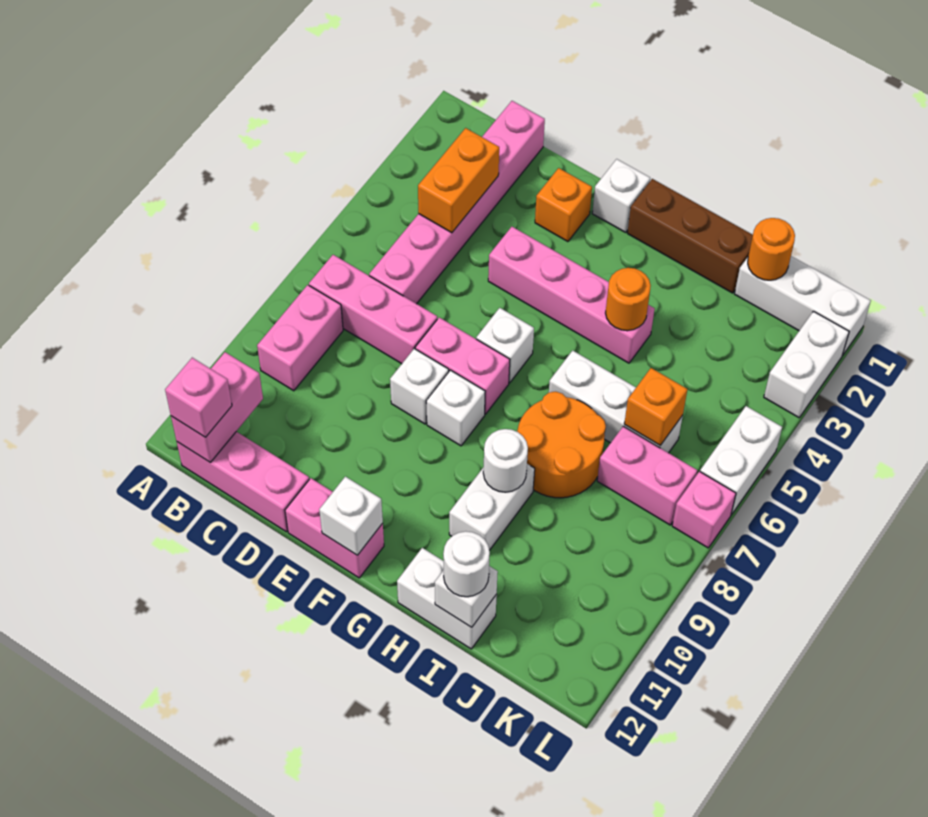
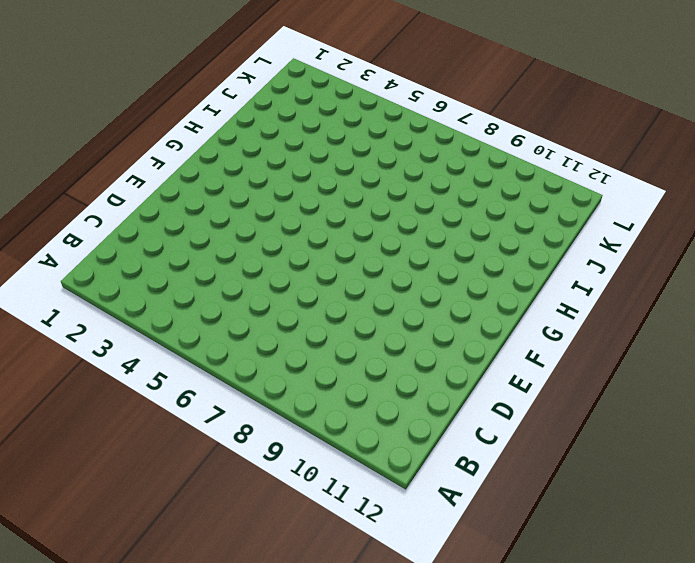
none -> pink brick B7:D7 level 1
none -> pink brick B8:B9 level 1
none -> pink brick B12:D12 level 1
none -> pink brick C1:C6 level 1

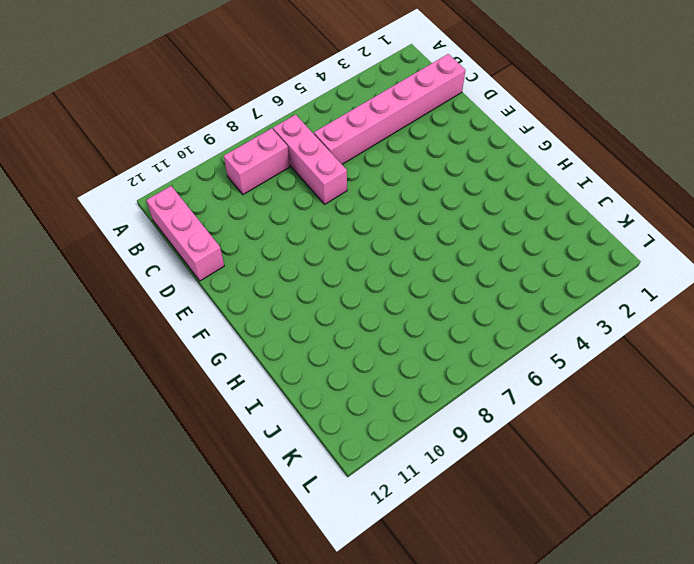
none -> orange brick E2 level 1
none -> pink brick E4:H4 level 1
none -> pink brick E7:F7 level 1
none -> white brick E8 level 1

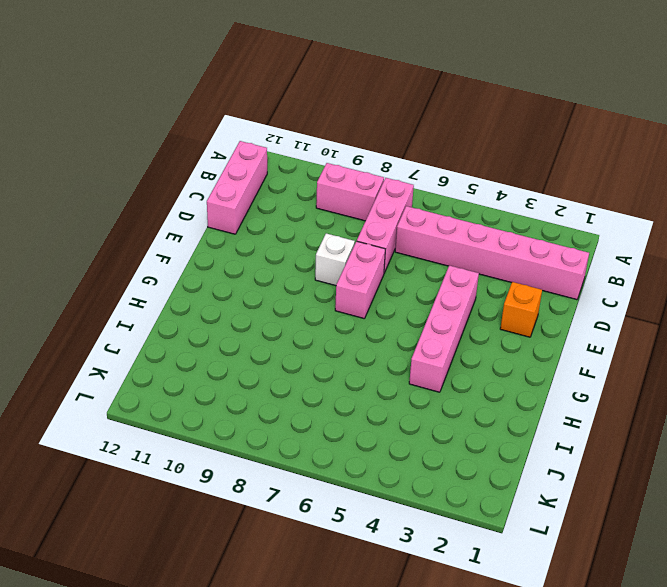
none -> pink brick E12:F12 level 1
none -> white brick F1 level 1
none -> white brick F6 level 1
none -> white brick F8 level 1

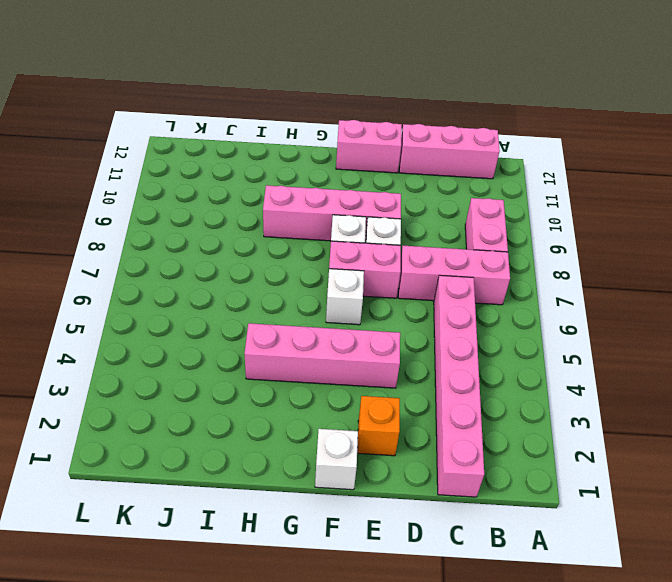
pink brick E9:H9 level 1 -> white brick H9:H10 level 1
none -> brown brick G1:I1 level 1
none -> white brick H6:J6 level 1
none -> orange round brick H7:I8 level 1
none -> white brick H12:I12 level 1

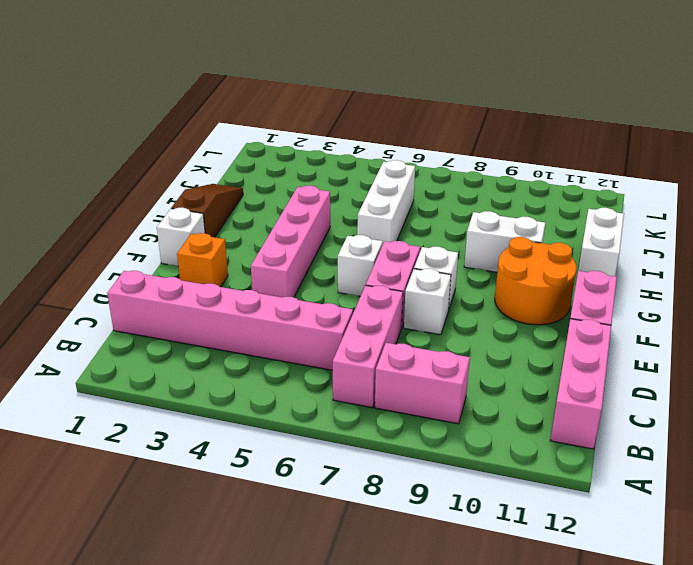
orange round brick F10:G11 level 1 -> orange round brick H7:I8 level 1
brown slope G1:I1 level 1 top G -> brown brick G1:I1 level 1
none -> white brick J1:L1 level 1
none -> pink brick J7:K7 level 1
none -> white brick L2:L3 level 1
none -> white brick L5:L6 level 1

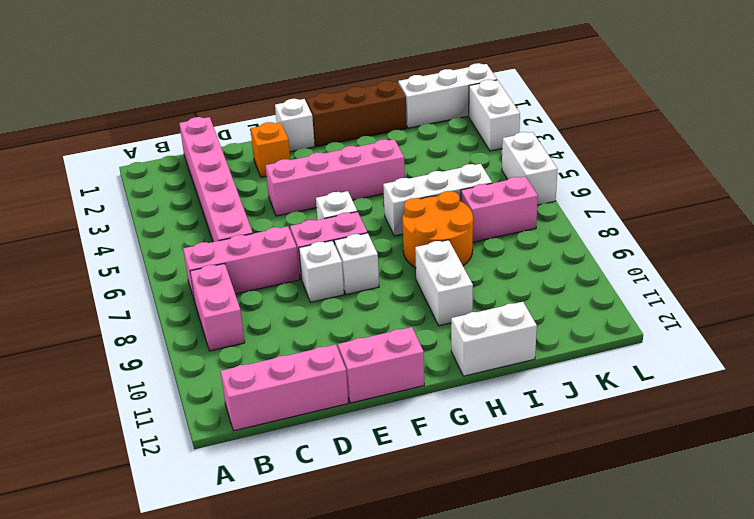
none -> pink brick L7 level 1
none -> pink brick B11:B12 level 2
none -> orange brick C3:C4 level 2
none -> white brick F12 level 2

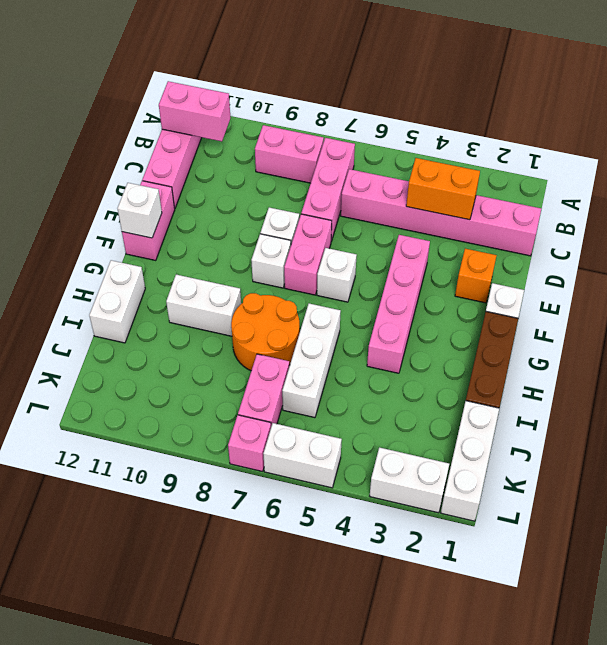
none -> orange round brick H4 level 2
none -> white round brick H9 level 2
none -> white brick I12 level 2
none -> orange round brick J1 level 2

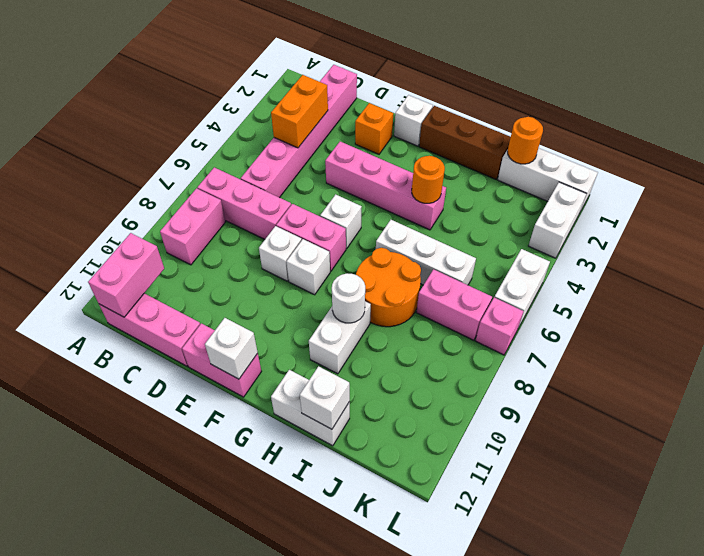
none -> orange brick J6 level 2
none -> pink brick B12 level 3
none -> white round brick I12 level 3

